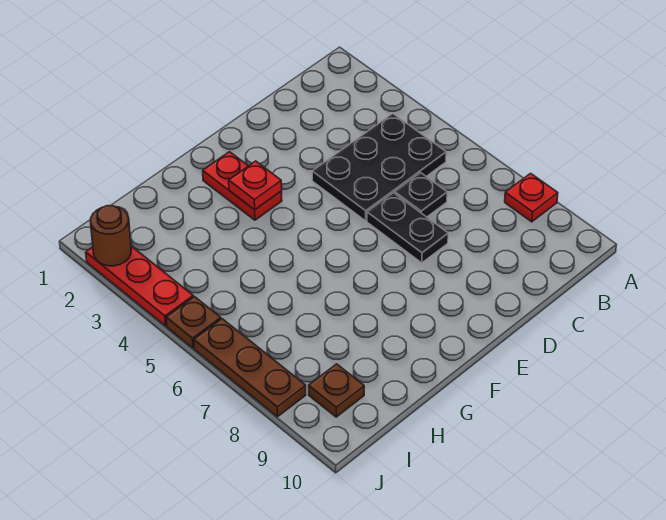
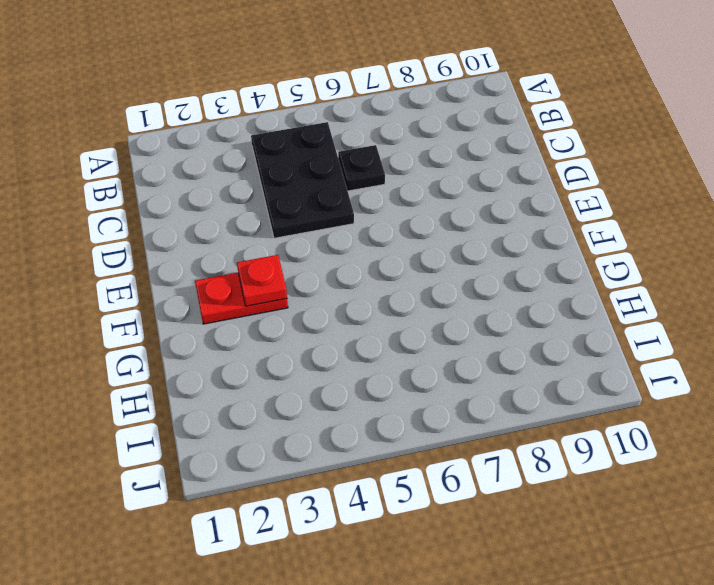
none -> red plate A8 level 1
none -> black plate D6:D7 level 1

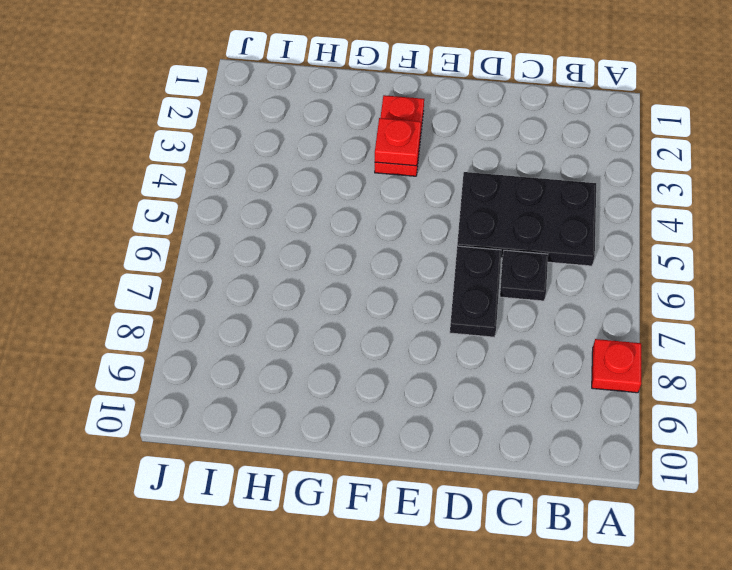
none -> brown plate I9 level 1
none -> red plate J2:J4 level 1

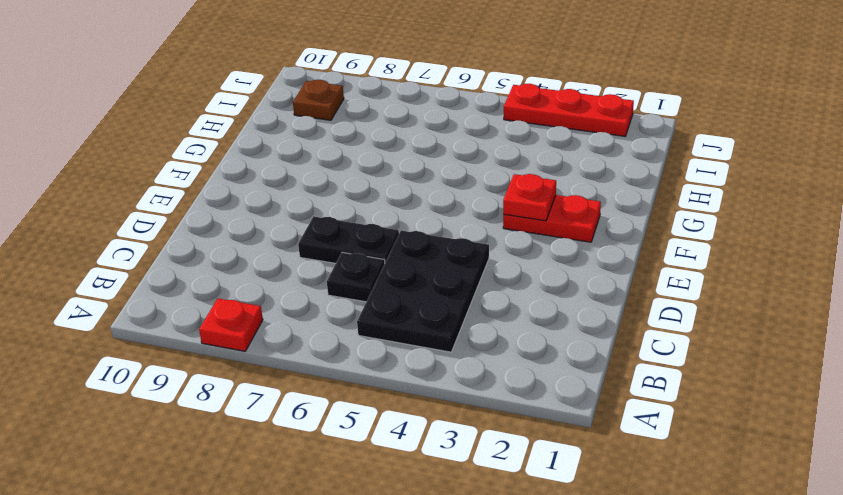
none -> brown plate J5 level 1
none -> brown plate J6:J8 level 1

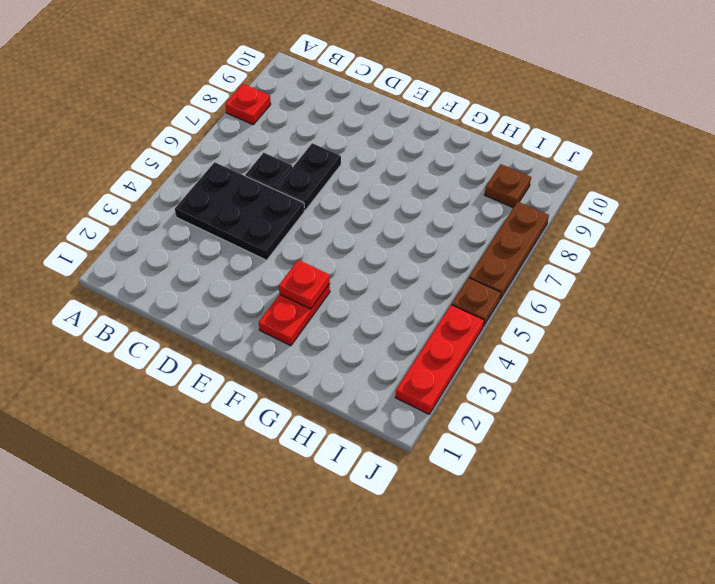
none -> brown round brick J2 level 2

